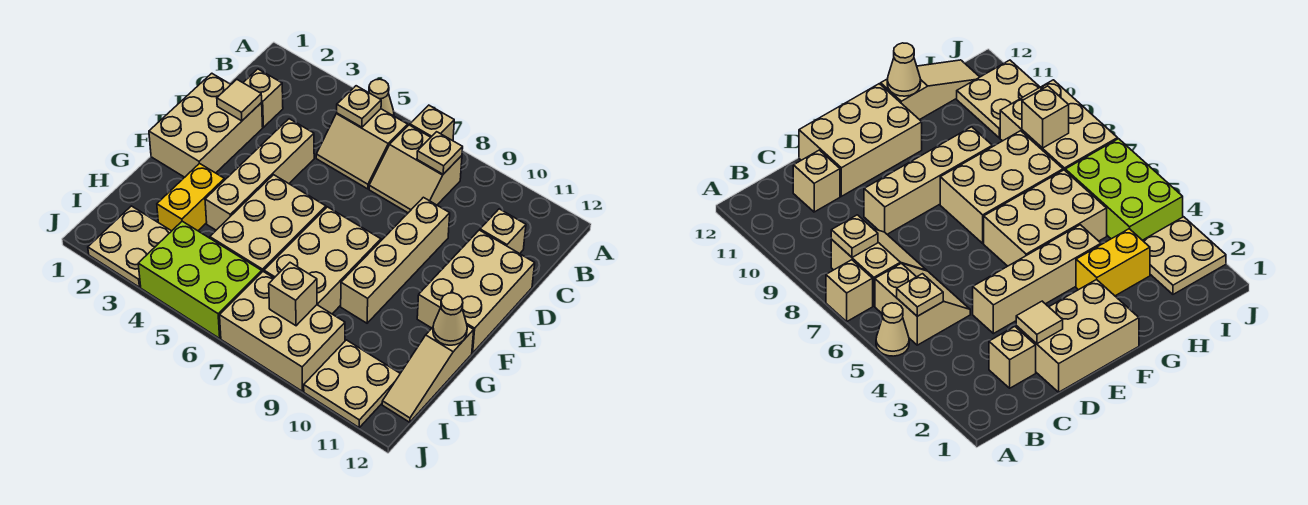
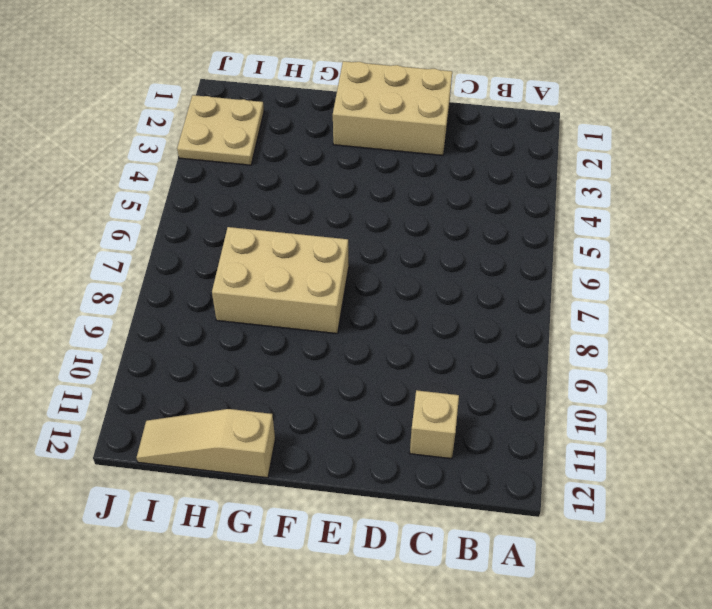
none -> tan cone A5 level 1
none -> tan brick A7 level 1
none -> tan slope B5:C6 level 1 top B

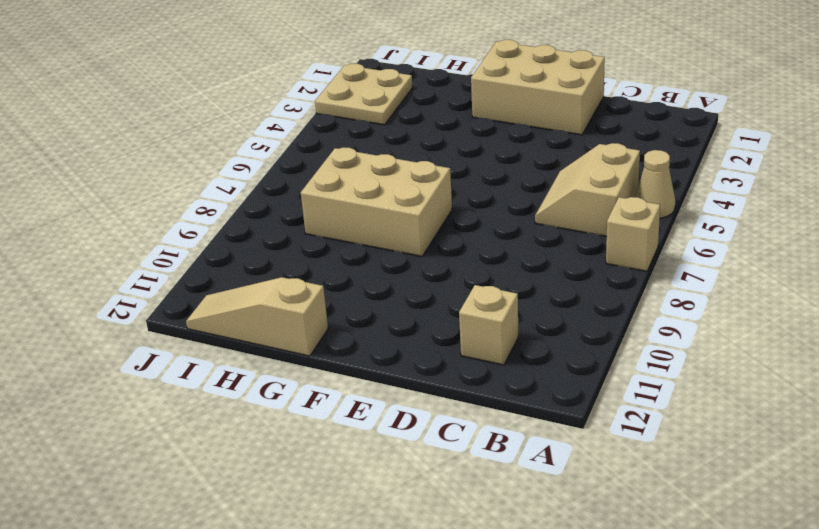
none -> tan slope B7:C8 level 1 top B
none -> tan brick C2 level 1
none -> tan brick D4:G4 level 1

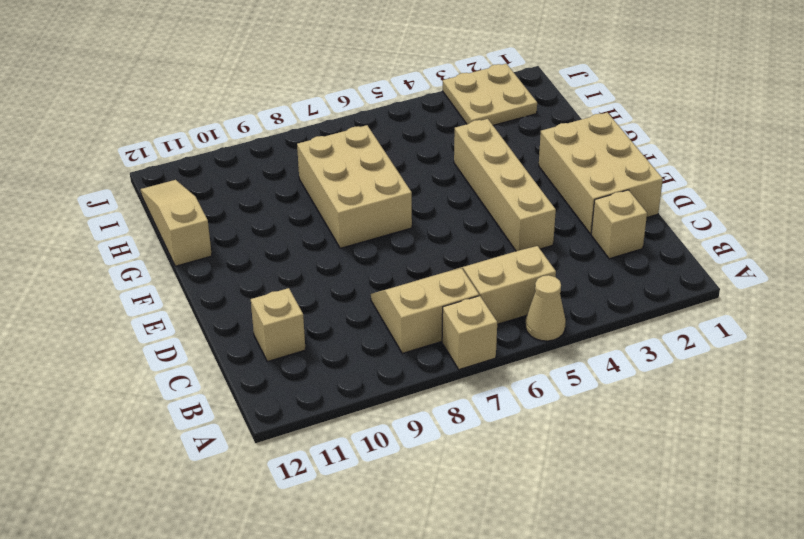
none -> tan brick D9:G9 level 1
none -> tan brick D11:F12 level 1
none -> tan brick F5:H6 level 1

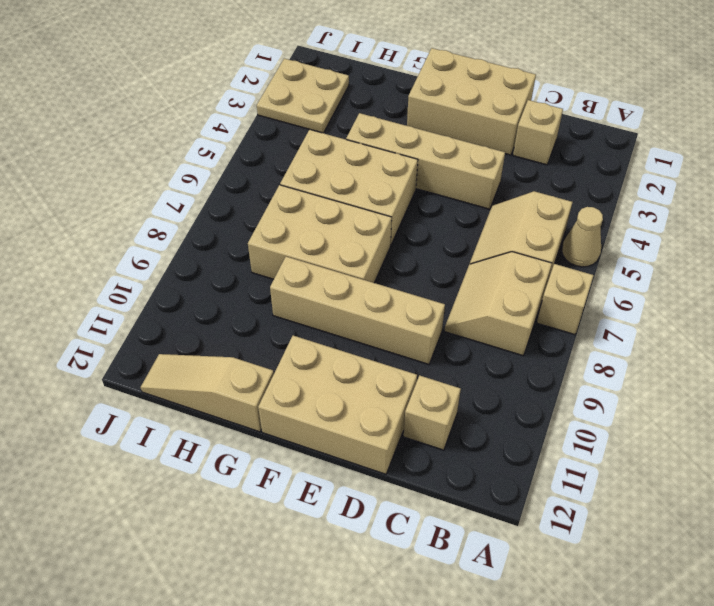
none -> yellow brick G3:H3 level 1
none -> lime brick I4:J6 level 1
none -> tan brick I7:J9 level 1

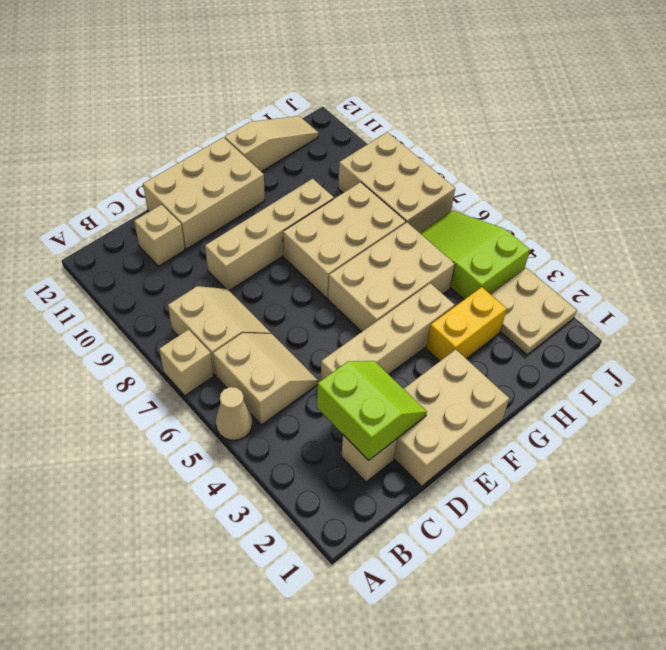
lime slope C2:D3 level 2 top C -> tan tile D2 level 2
lime slope I4:J6 level 1 top 4 -> lime brick I4:J6 level 1
none -> tan plate I10:J11 level 1
none -> tan plate B5 level 2
none -> tan plate B8 level 2

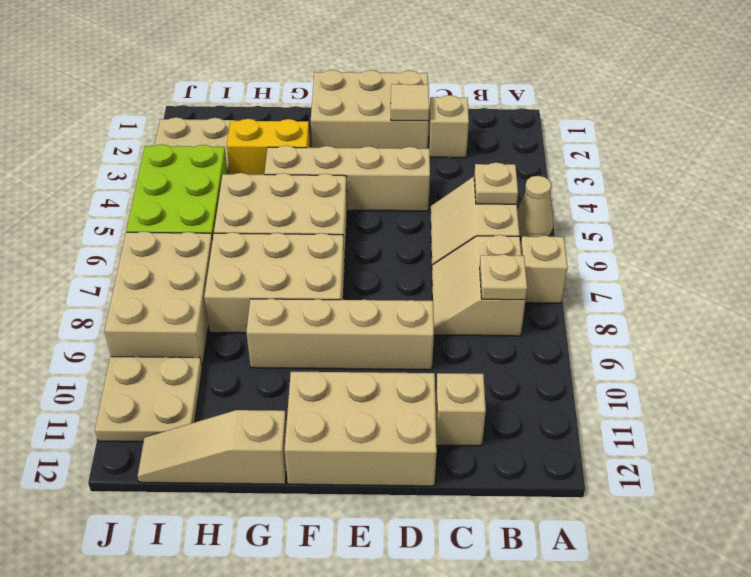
none -> tan cone G12 level 2
none -> tan brick I8 level 2

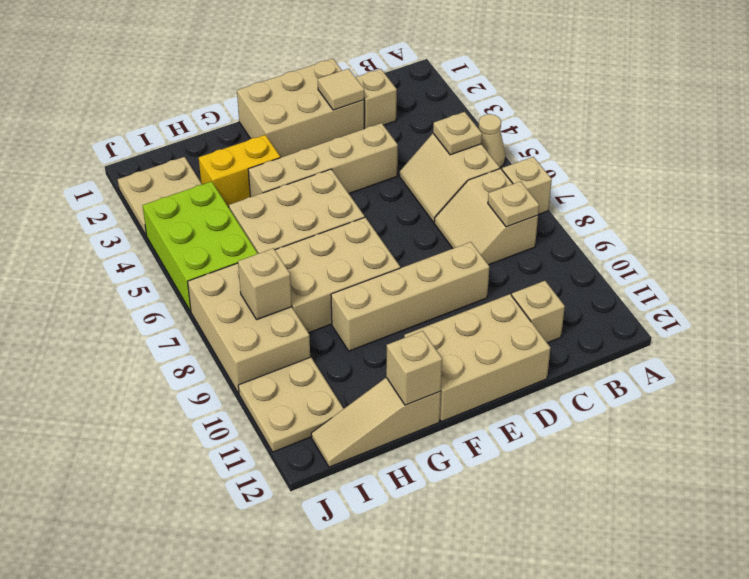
tan brick G12 level 2 -> tan cone G12 level 2

